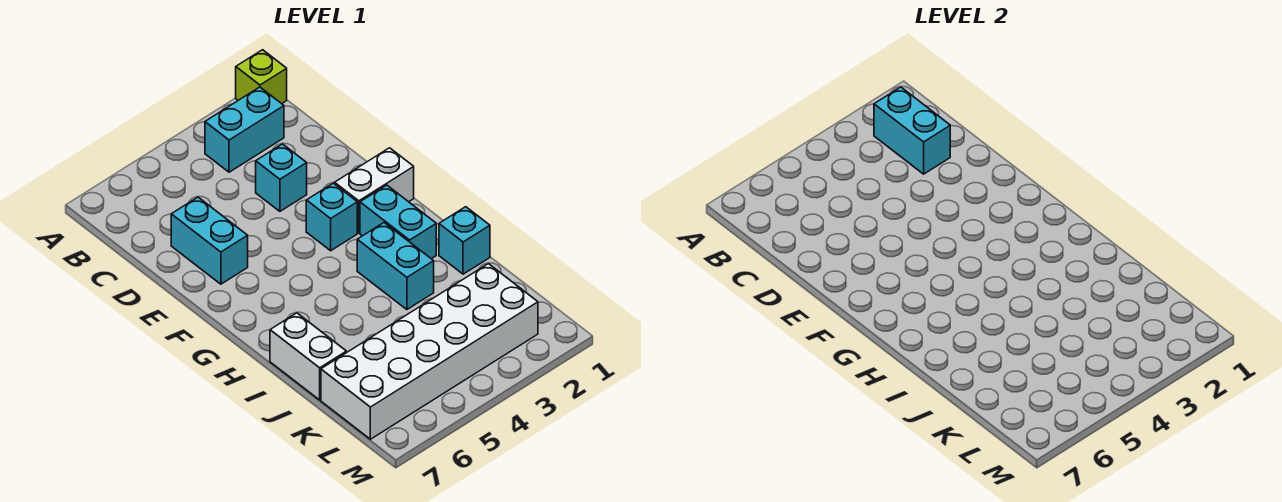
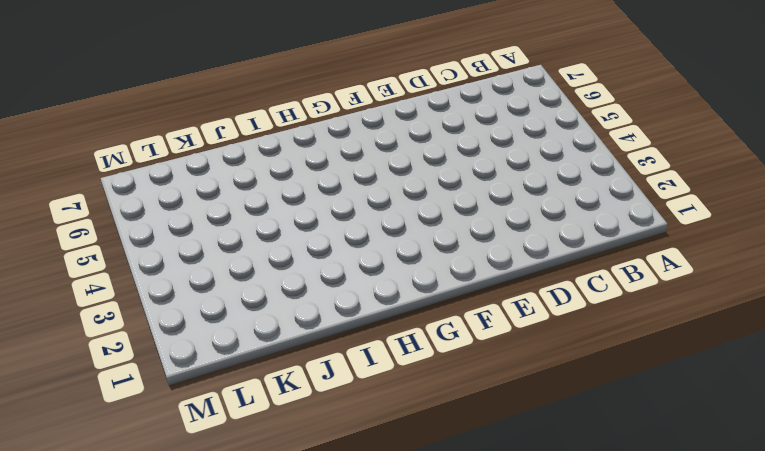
none -> lime brick A1 level 1
none -> cyan brick B2:B3 level 1
none -> cyan brick D3 level 1

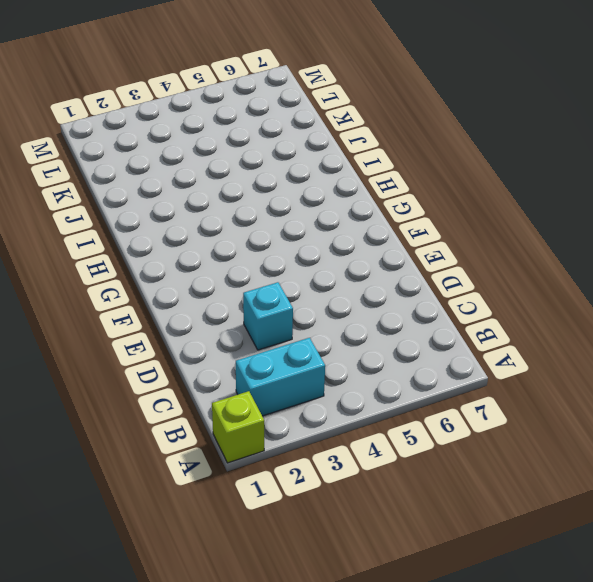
none -> cyan brick D6:E6 level 1
none -> white brick F1:F2 level 1
none -> cyan brick F3 level 1

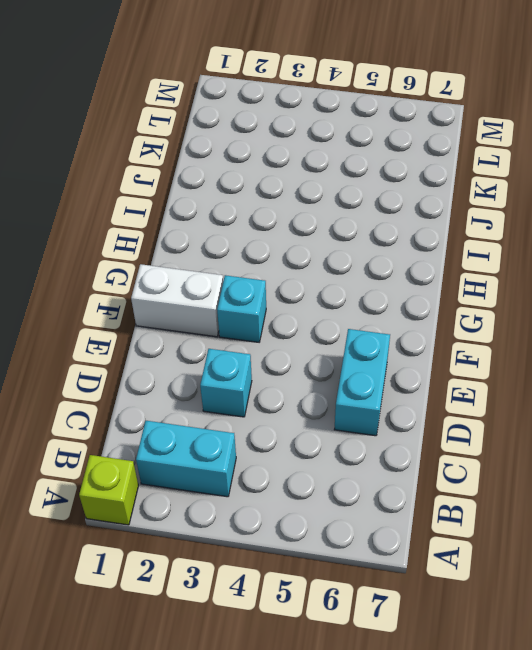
none -> cyan brick G2:H2 level 1
none -> cyan brick H3:I3 level 1
none -> cyan brick I1 level 1

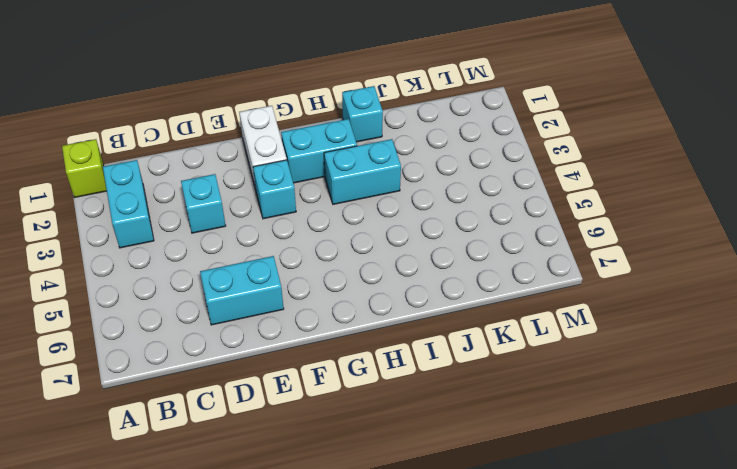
none -> white brick I7:J7 level 1
none -> white brick K2:L7 level 1
none -> cyan brick B2:C2 level 2

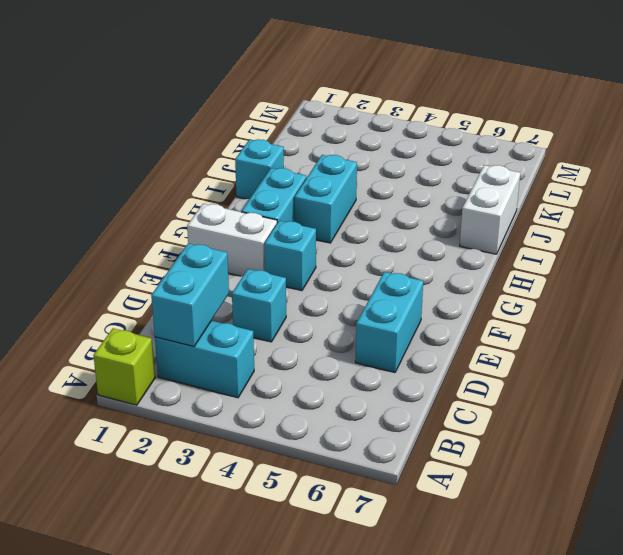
none -> white brick K2:L7 level 1

